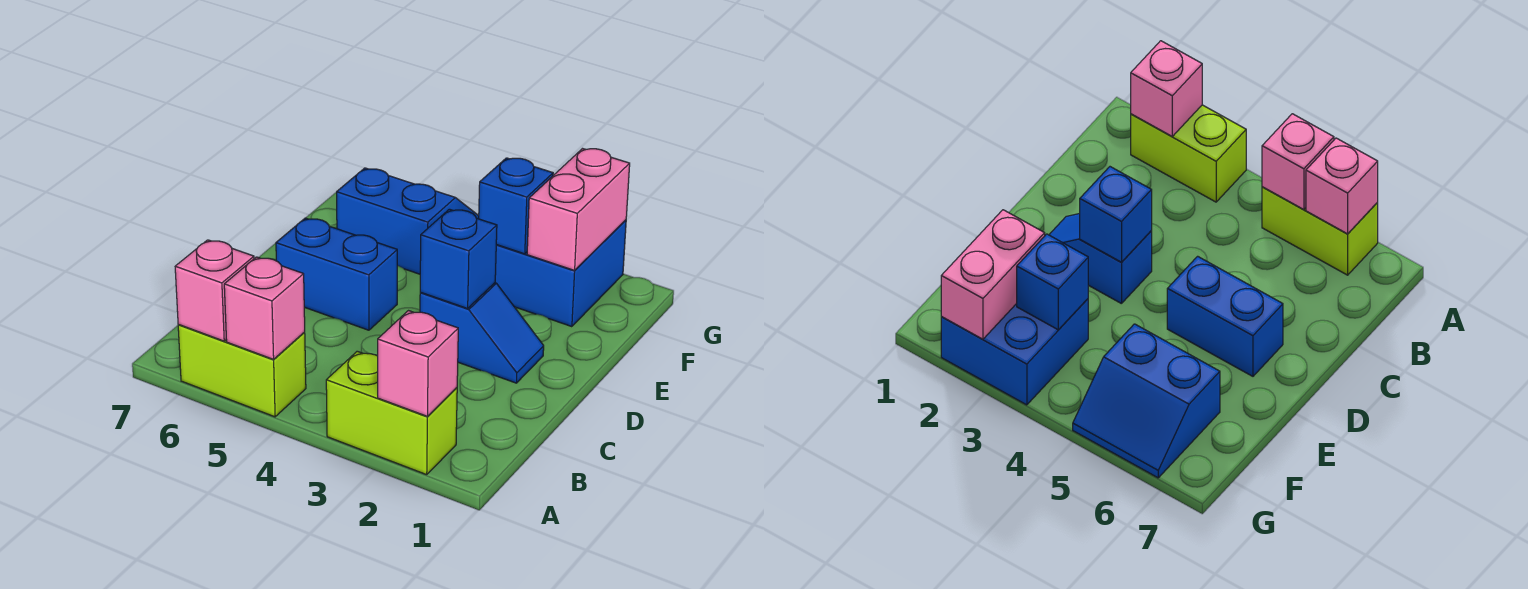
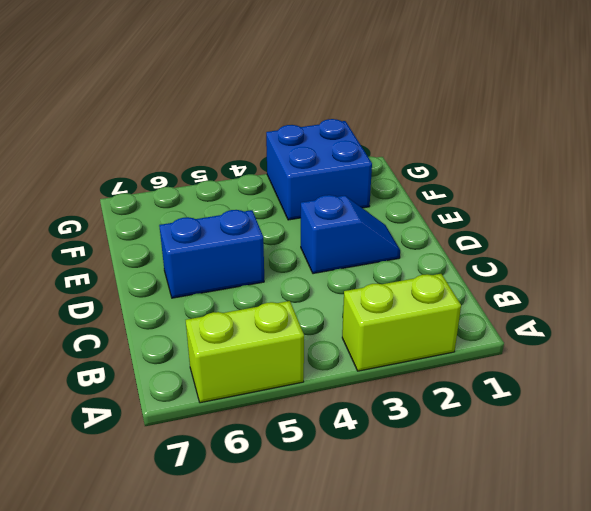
none -> blue slope F5:G6 level 1 top F
none -> pink brick A2 level 2
none -> pink brick A5 level 2

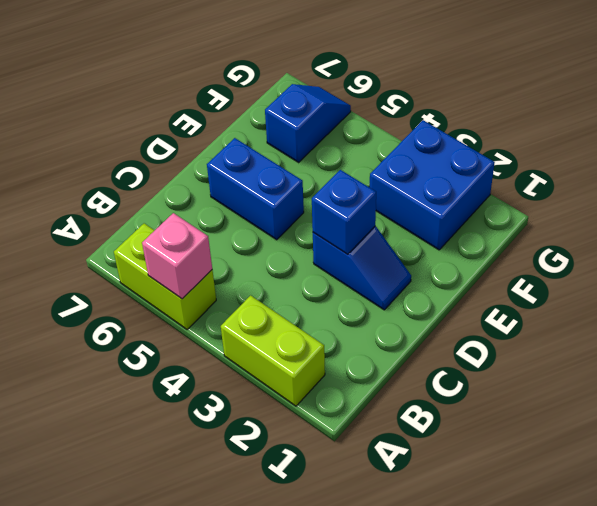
blue slope F6:G6 level 1 top F -> blue slope F5:G6 level 1 top F
none -> pink brick A2 level 2
none -> pink brick A6 level 2
none -> pink brick F2:G2 level 2

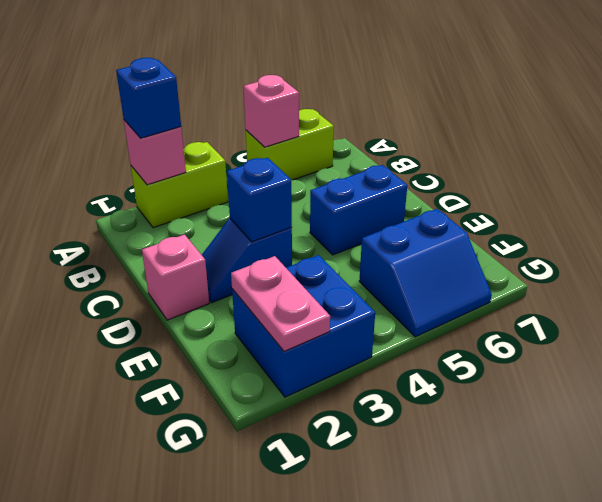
blue brick A2 level 3 -> blue brick F3 level 2
pink brick D1 level 1 -> pink brick A6 level 2
pink plate F2:G2 level 2 -> pink brick F2:G2 level 2

